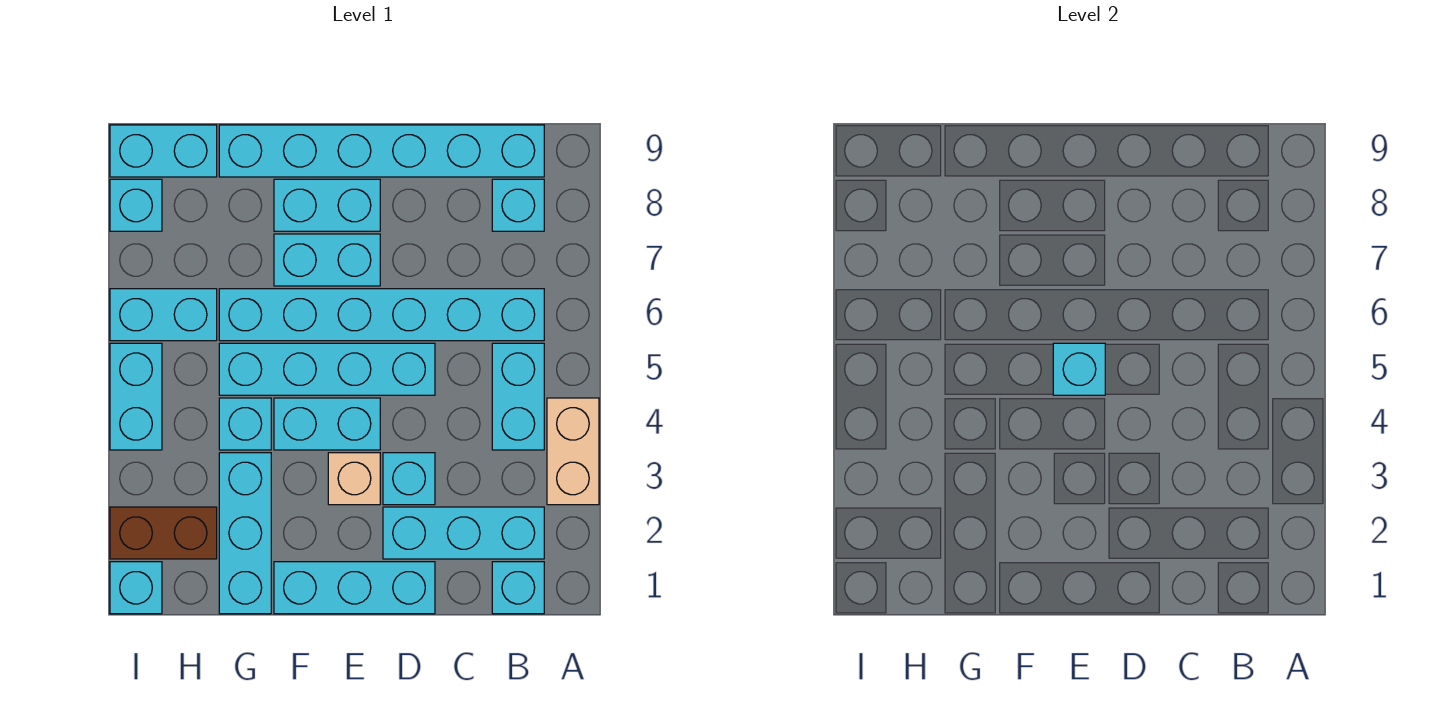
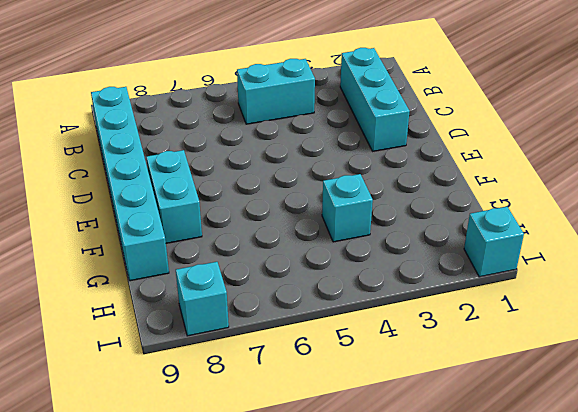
none -> tan brick A3:A4 level 1
none -> cyan brick B1 level 1
none -> cyan brick B6:G6 level 1

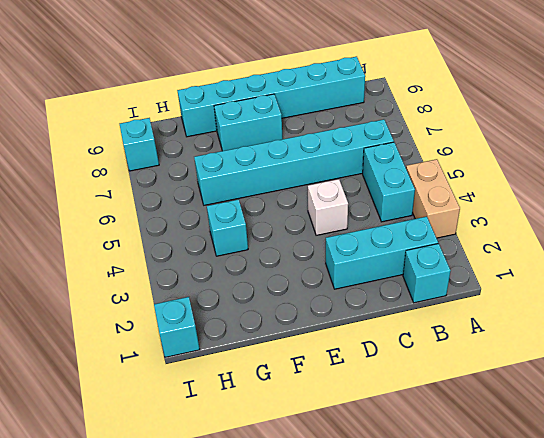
white brick D4 level 1 -> none
none -> cyan brick B8 level 1
none -> cyan brick D1:F1 level 1
none -> cyan brick D3 level 1

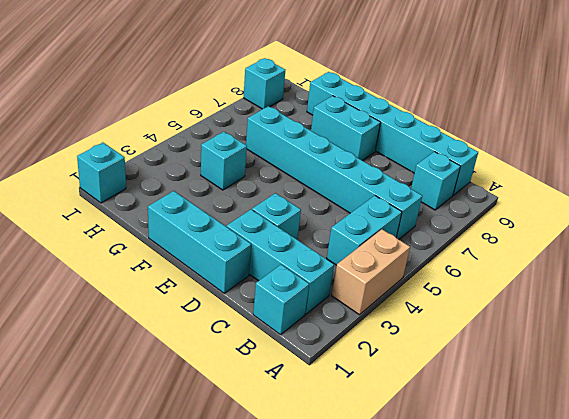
none -> cyan brick D5:G5 level 1
none -> tan brick E3 level 1
none -> cyan brick E4:F4 level 1

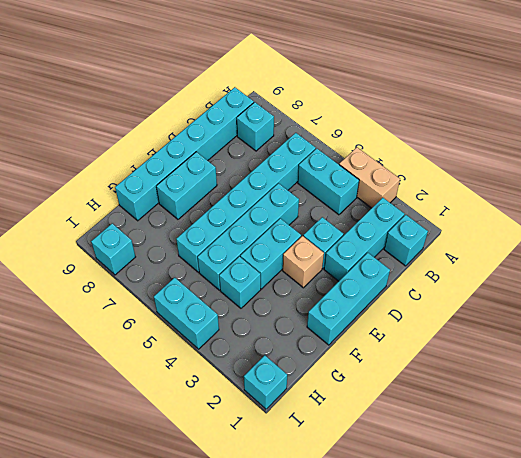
none -> cyan brick E7:F7 level 1
none -> cyan brick G1:G3 level 1
none -> brown brick H2:I2 level 1

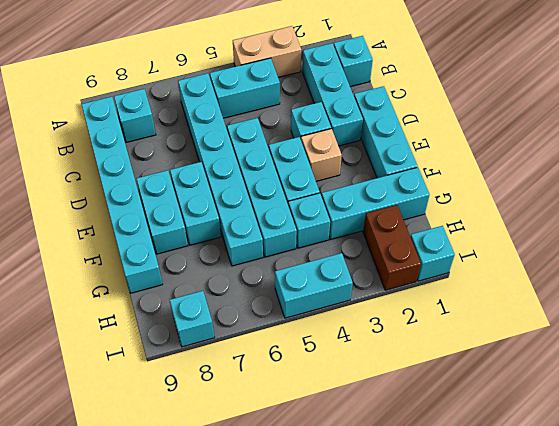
none -> cyan brick H6:I6 level 1
none -> cyan brick H9:I9 level 1
none -> cyan brick E5 level 2

